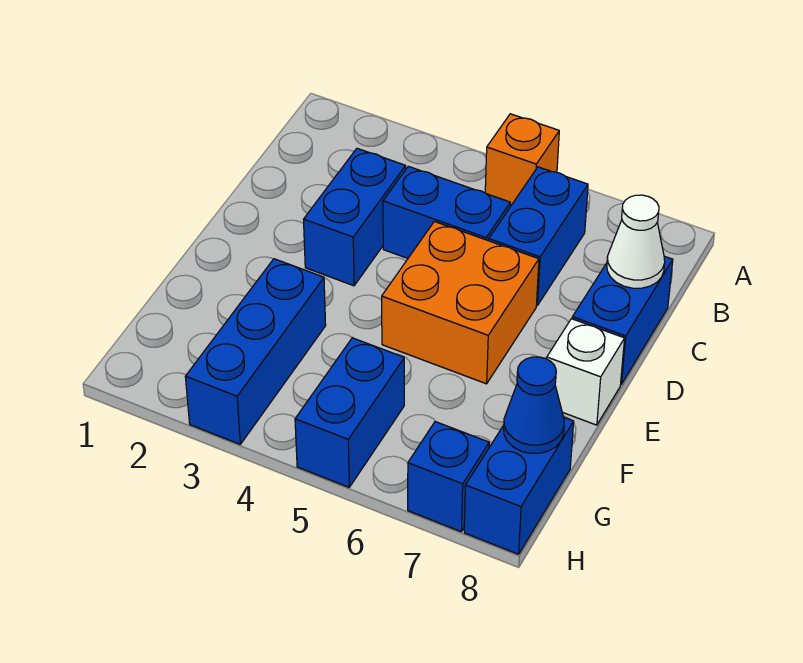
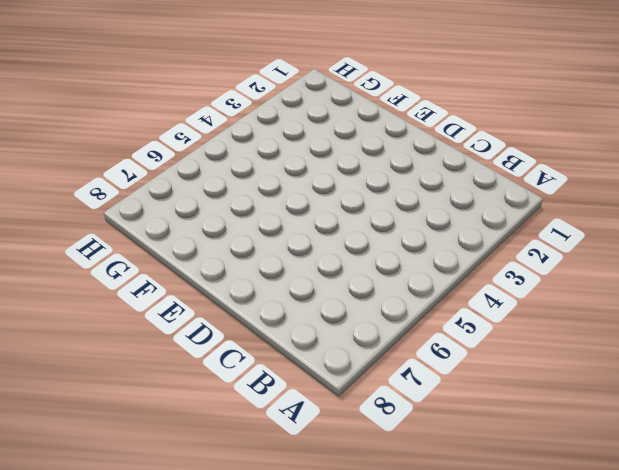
none -> orange brick A5 level 1
none -> blue brick B6:C6 level 1
none -> blue brick C3:D3 level 1

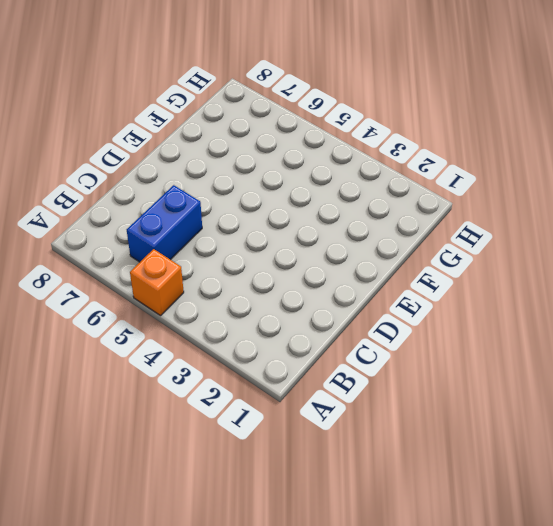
none -> blue brick C3:D3 level 1
none -> blue brick C4:C5 level 1
none -> blue brick C8:D8 level 1

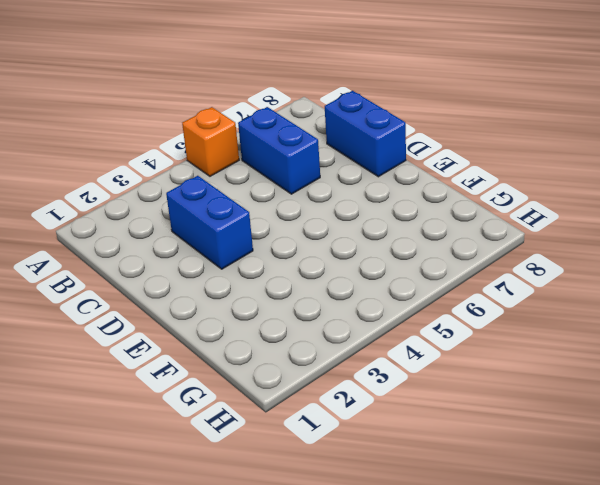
none -> blue brick C4:C5 level 1
none -> orange brick D5:E6 level 1
none -> white brick E8 level 1

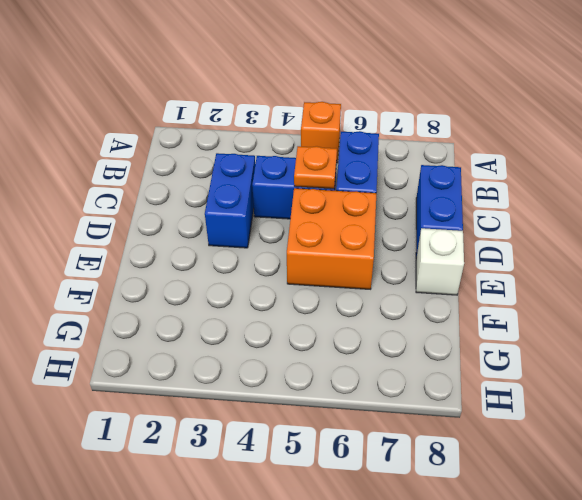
orange plate C5 level 2 -> none
none -> blue brick F3:H3 level 1
none -> blue brick G5:H5 level 1
none -> blue brick G8:H8 level 1

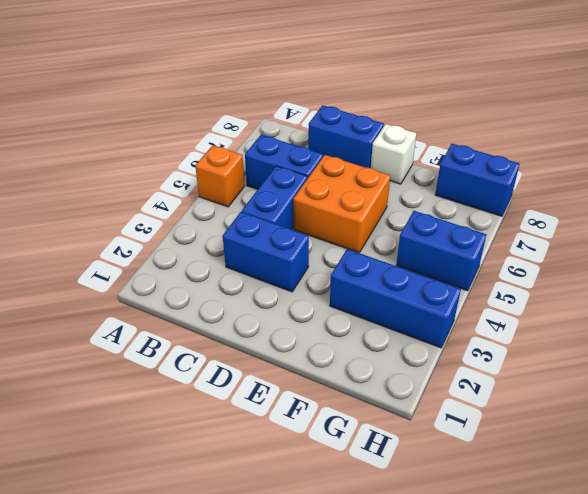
none -> blue brick H7 level 1
none -> white cone C8 level 2
none -> blue cone G8 level 2

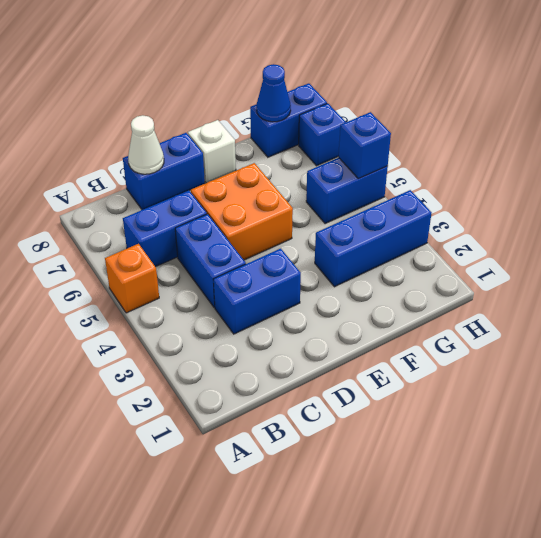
blue brick H5 level 2 -> none

